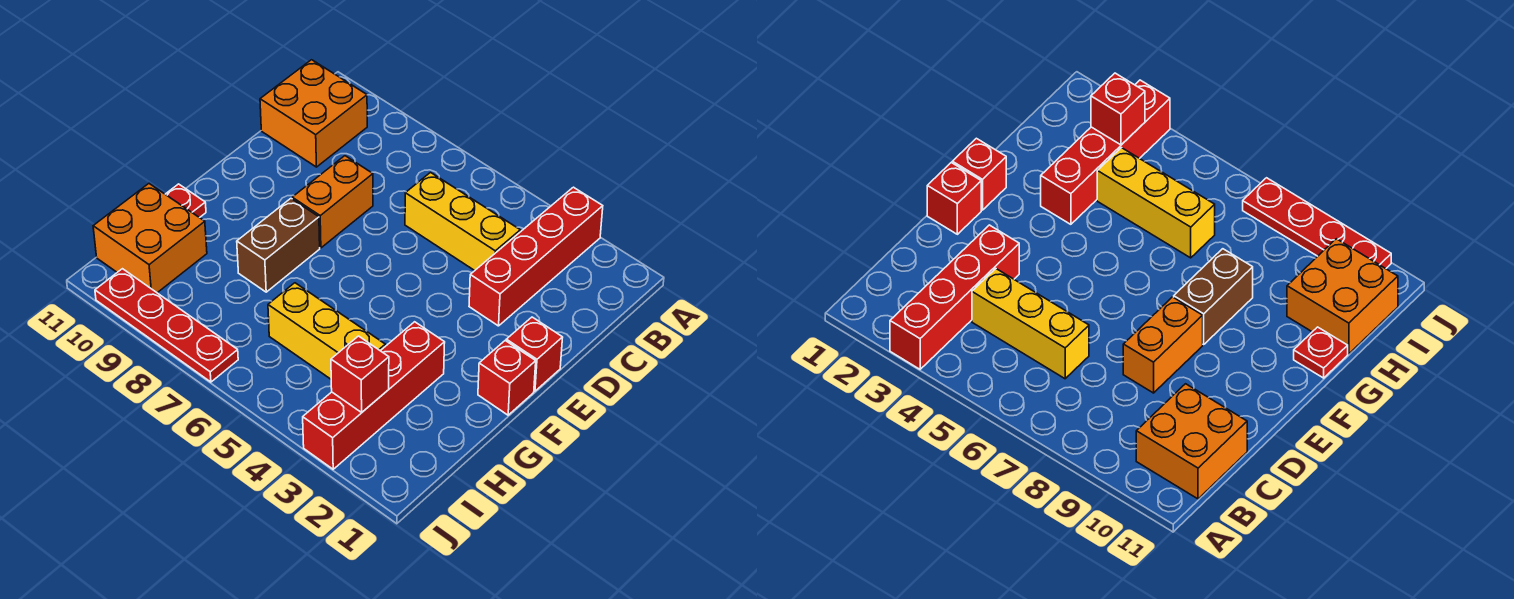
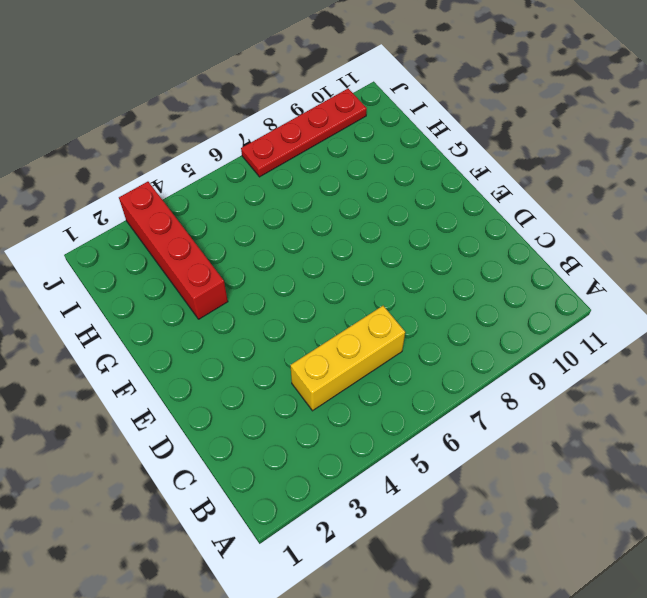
none -> red brick A3:D3 level 1
none -> orange brick B10:C11 level 1
none -> orange brick D8:E8 level 1

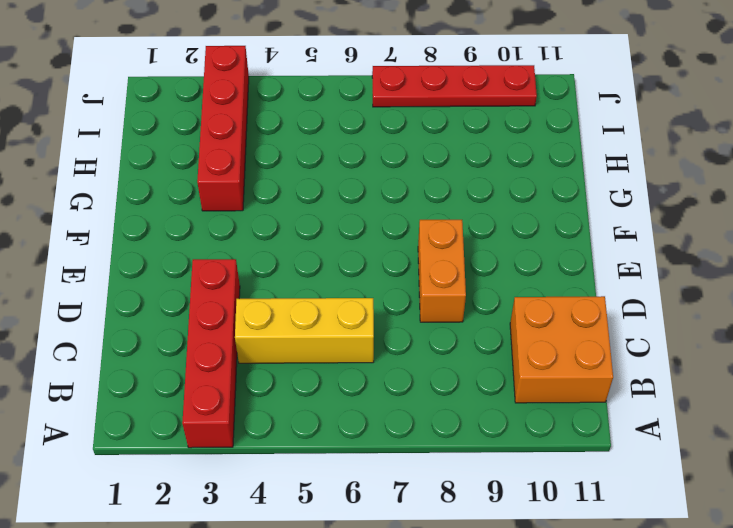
none -> red brick E1 level 1
none -> red brick F1 level 1
none -> brown brick F8:G8 level 1

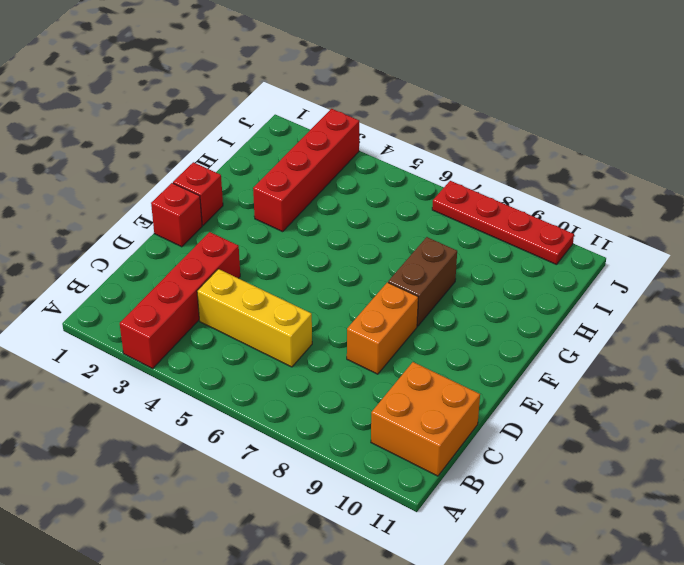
none -> red plate G11 level 1
none -> yellow brick H4:H6 level 1
none -> orange brick H10:I11 level 1

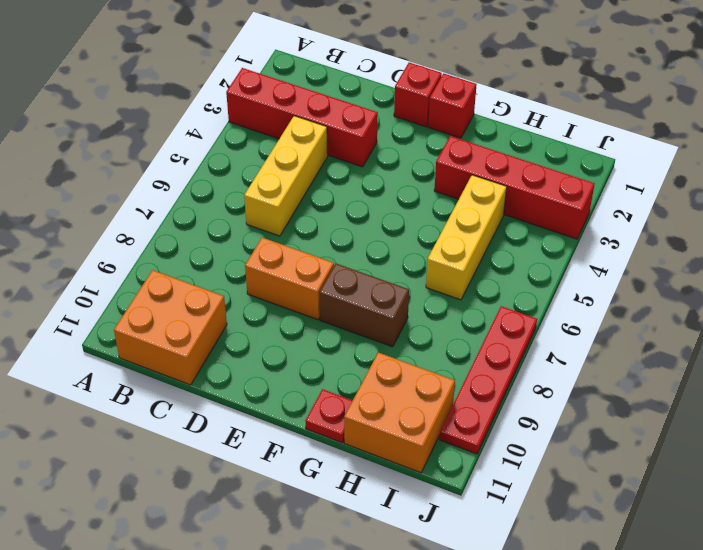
none -> red brick I3 level 2

